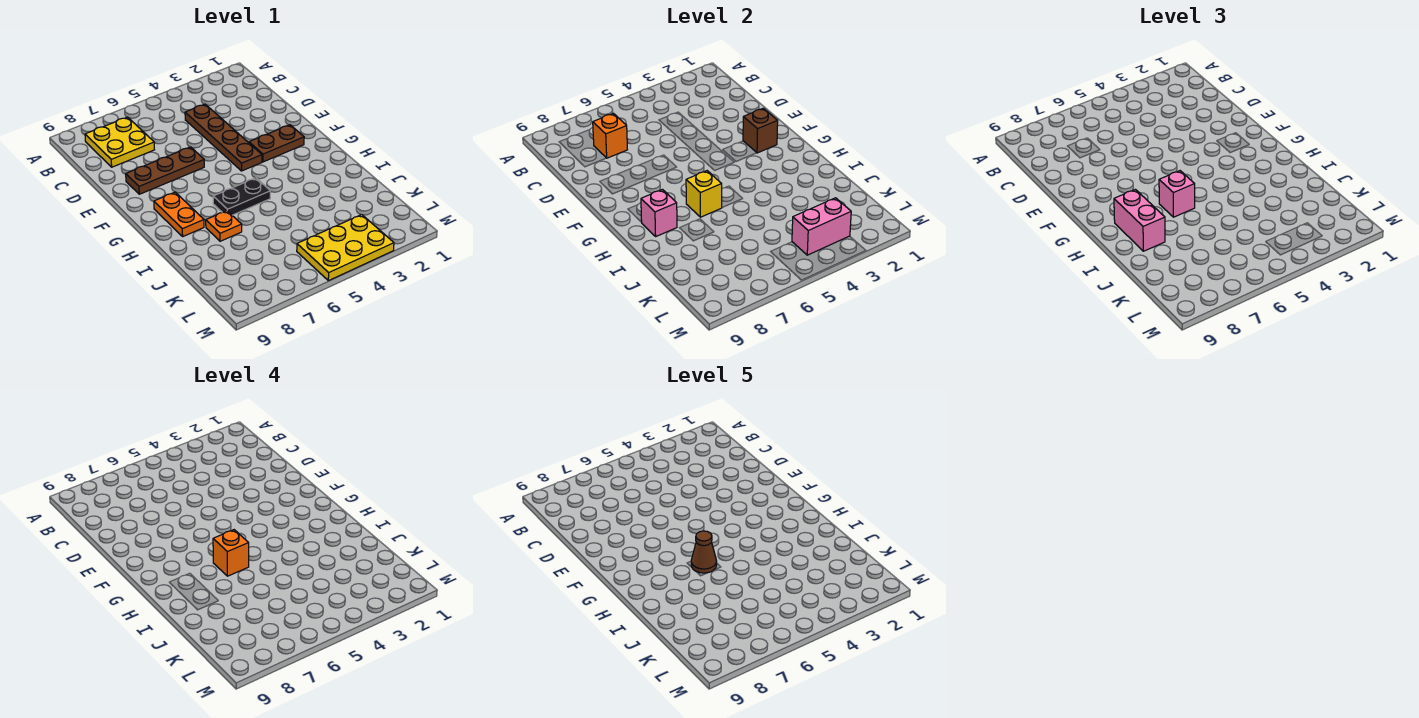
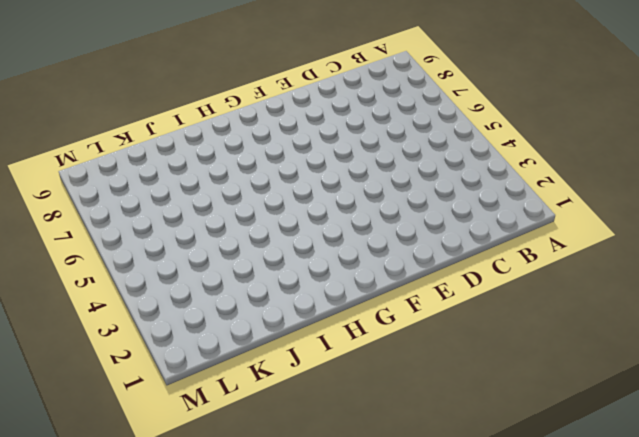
none -> yellow plate B7:C8 level 1
none -> brown plate C4:F4 level 1
none -> brown plate E6:E8 level 1

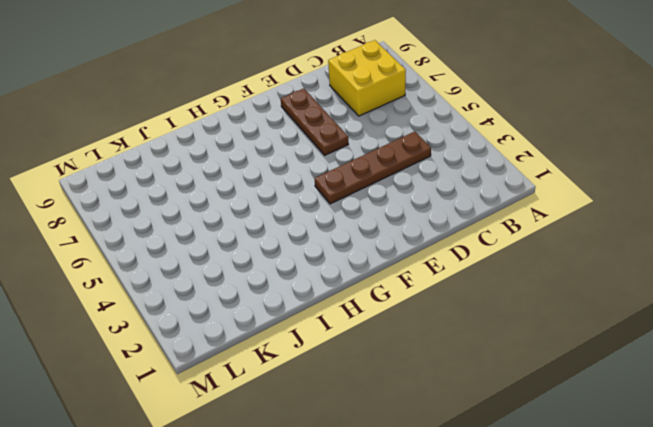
yellow brick B7:C8 level 1 -> yellow plate B7:C8 level 1
none -> brown plate F2:F3 level 1
none -> orange plate G8:H8 level 1
none -> black plate H5:H6 level 1

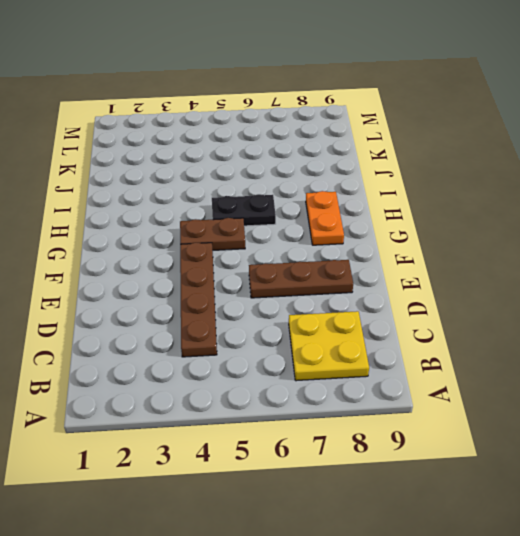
brown plate G4:G5 level 1 -> brown plate F2:F3 level 1
none -> orange plate I7 level 1
none -> yellow plate L3:M5 level 1
none -> orange brick C7 level 2

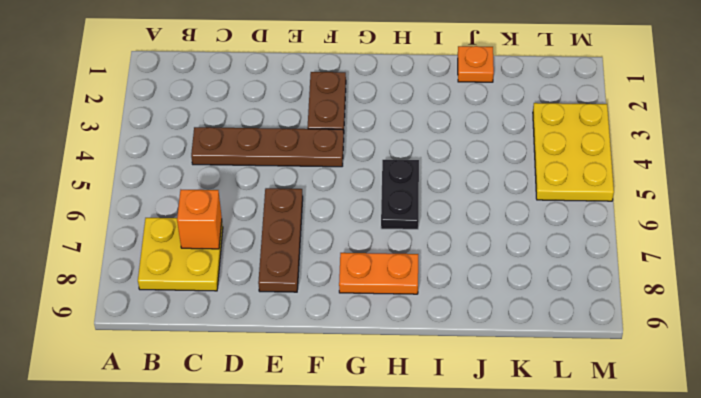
orange plate J1 level 1 -> orange plate I7 level 1
none -> brown brick F2 level 2
none -> yellow brick H6 level 2
none -> pink brick H8 level 2

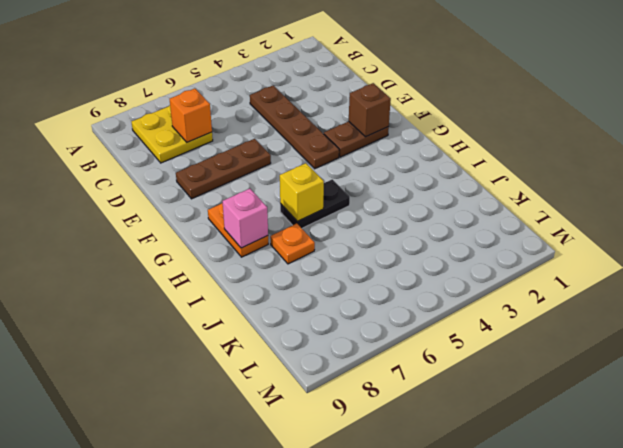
none -> yellow plate L3:M5 level 1
none -> pink brick L3:L4 level 2
none -> pink brick H6 level 3

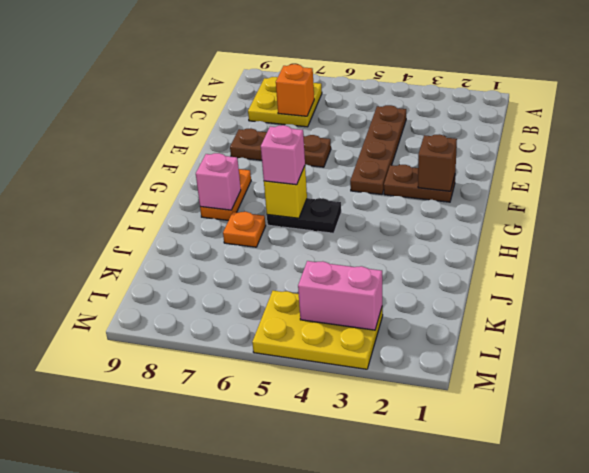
none -> pink brick H8:I8 level 3
none -> orange brick H6 level 4
none -> brown cone H6 level 5

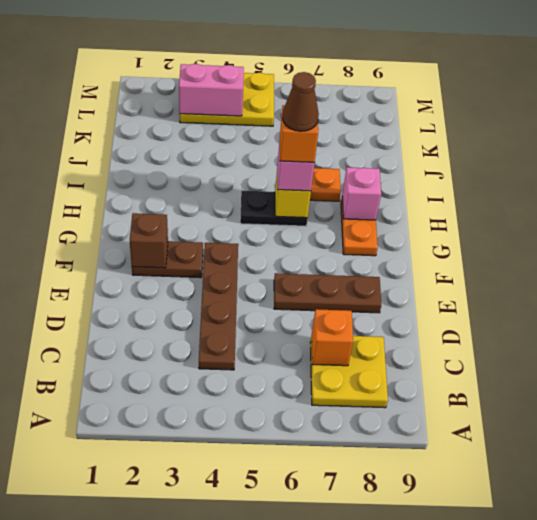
none -> pink brick H8:I8 level 3

